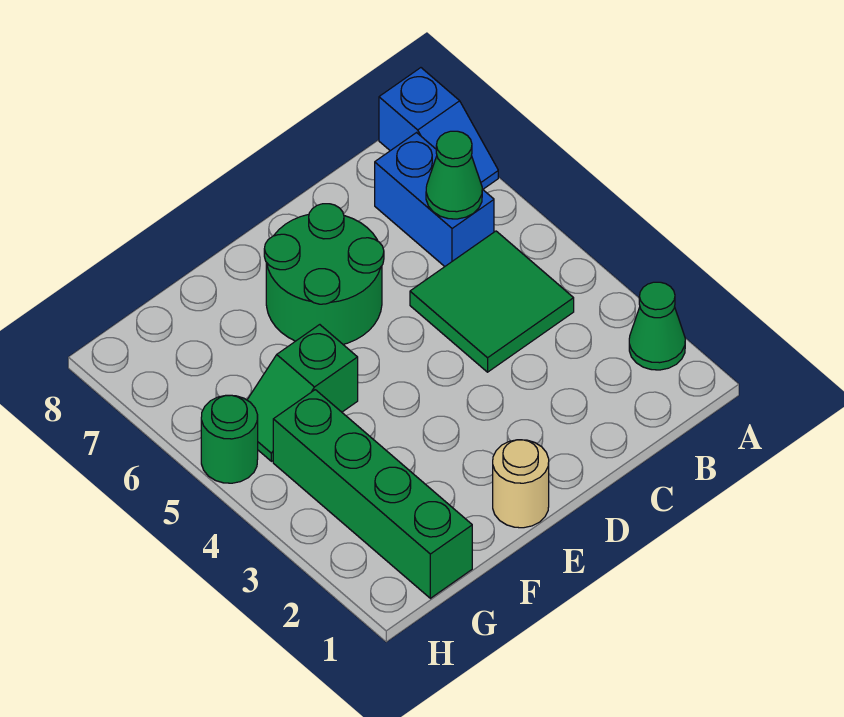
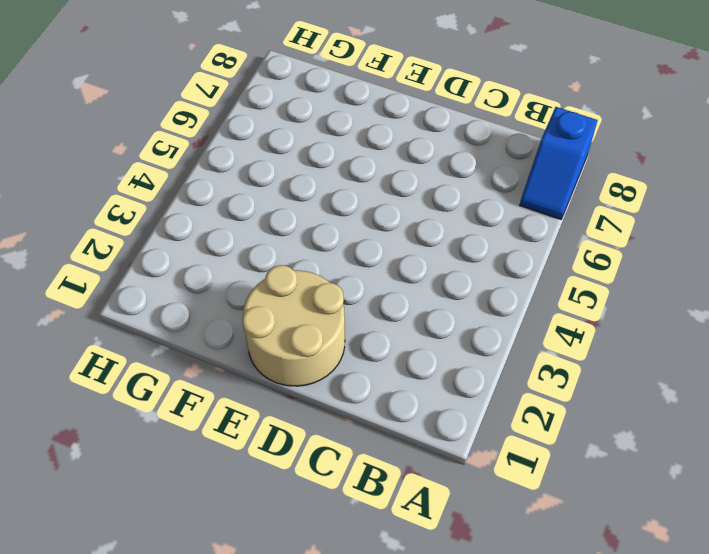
tan round brick D1:E2 level 1 -> tan round brick E1 level 1
none -> green cone A2 level 1
none -> green tile B4:C5 level 1

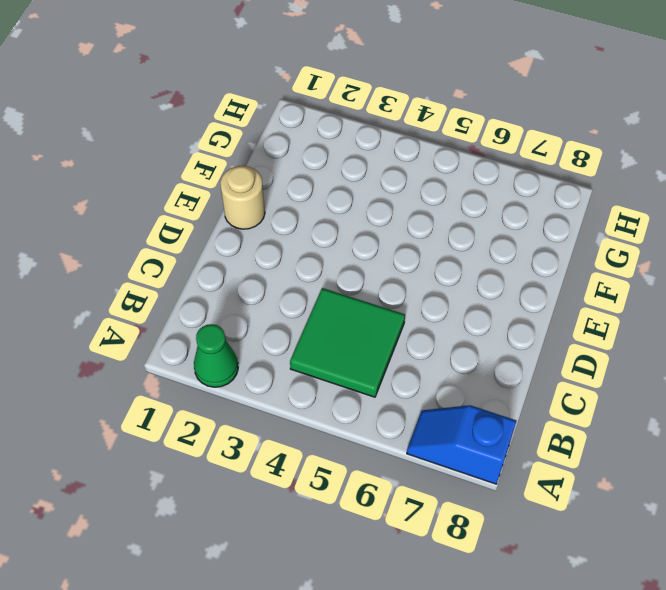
none -> blue brick B6:B7 level 1
none -> green round brick D6:E7 level 1

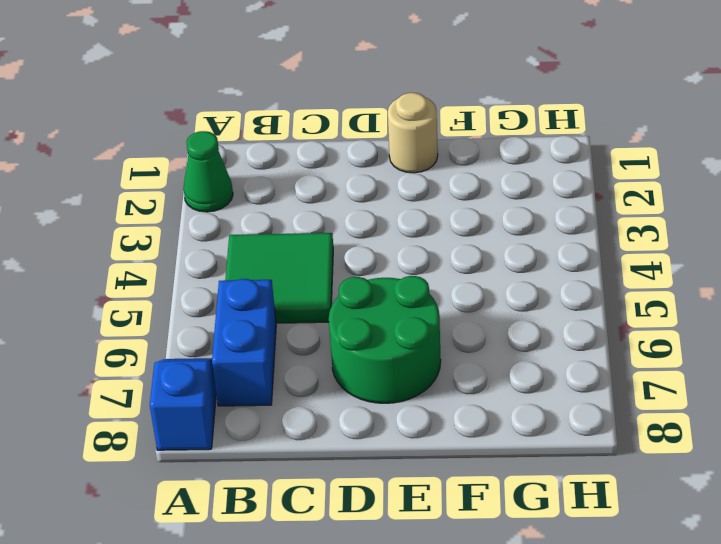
none -> green slope F5:G5 level 1 top F
none -> green brick G1:G4 level 1

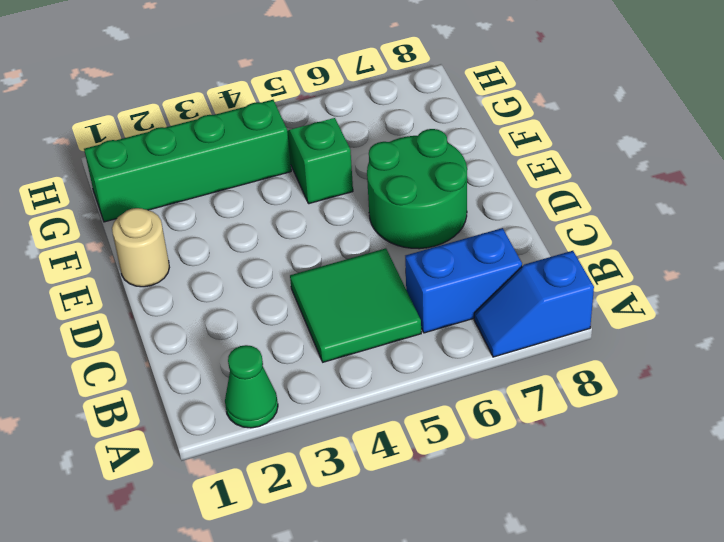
none -> green round brick H5 level 1
none -> green cone B6 level 2

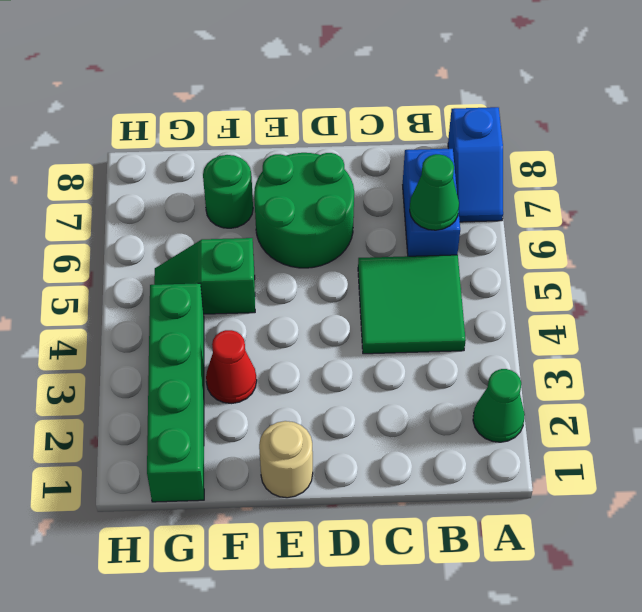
red cone F3 level 1 -> none
green round brick F7 level 1 -> green round brick H5 level 1

